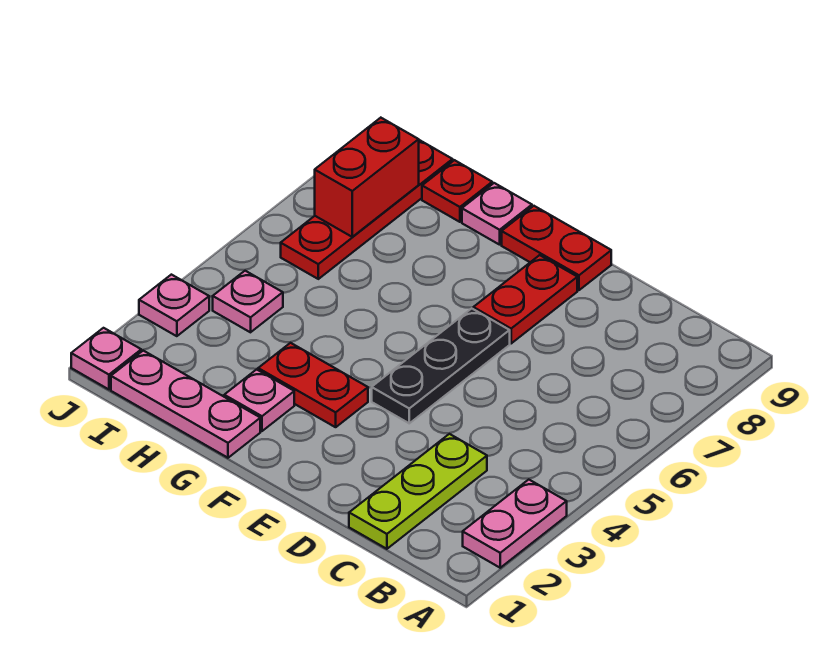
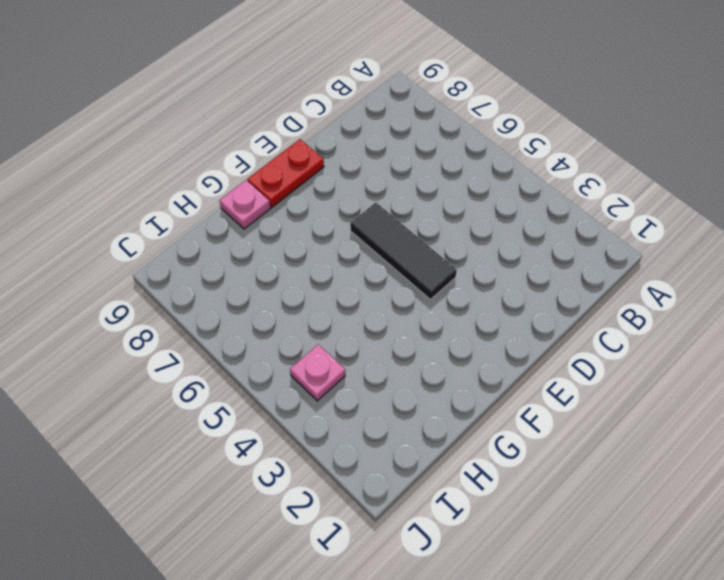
black tile E4:E6 level 1 -> black plate E4:E6 level 1
none -> pink plate A2:A3 level 1
none -> lime plate C1:C3 level 1
none -> red plate E7:E8 level 1

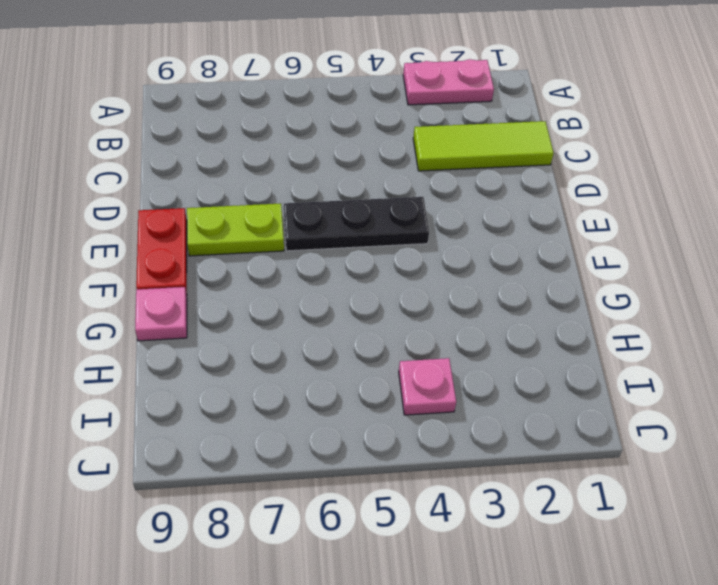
lime tile C1:C3 level 1 -> lime plate C1:C3 level 1
lime plate E7:E8 level 1 -> red plate E7:E8 level 1
none -> red plate F3:G3 level 1
none -> pink plate G1:I1 level 1
none -> pink plate G2 level 1

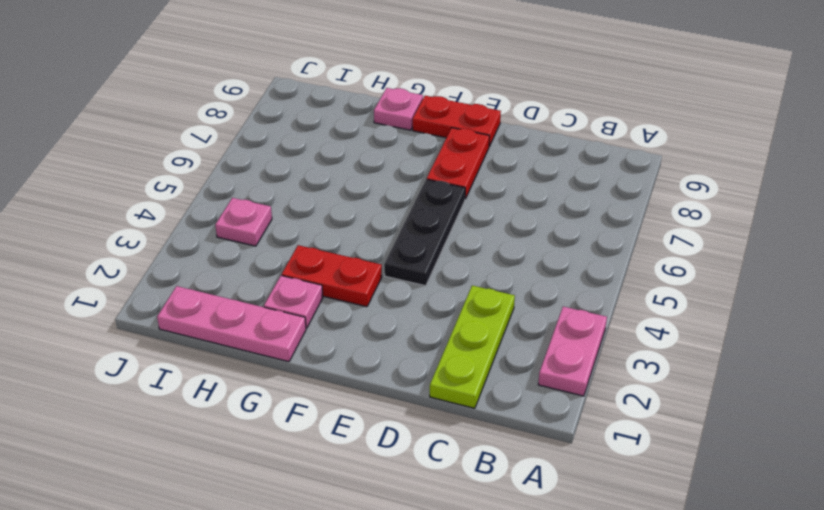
none -> red plate H9 level 1
none -> red plate I6:I9 level 1
none -> pink plate J1 level 1

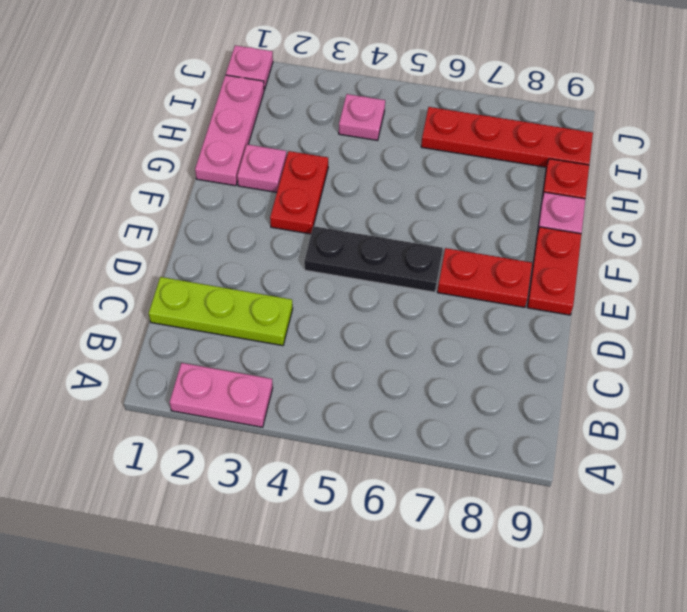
none -> pink plate J3 level 1
none -> red brick I7:I8 level 2

